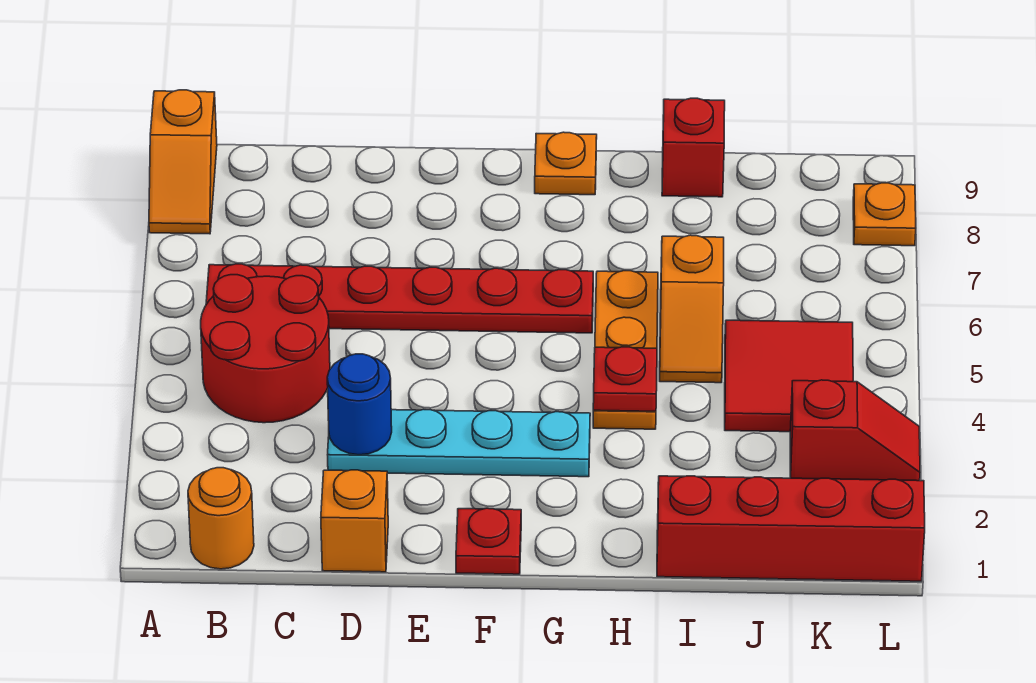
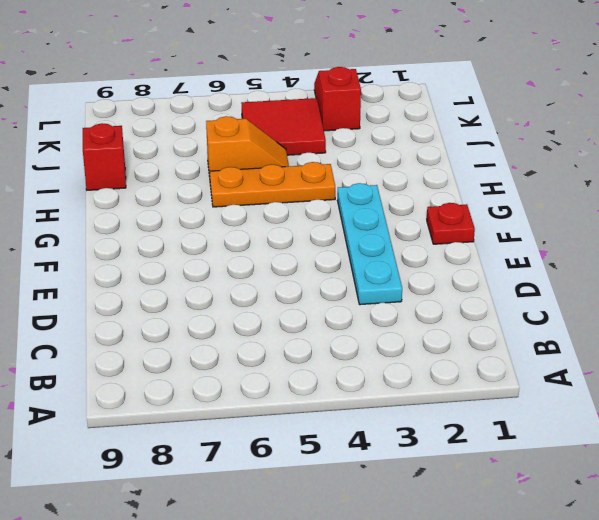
none -> orange slope A8:A9 level 1 top 9
none -> orange round brick B1 level 1
none -> red round brick B4:C5 level 1

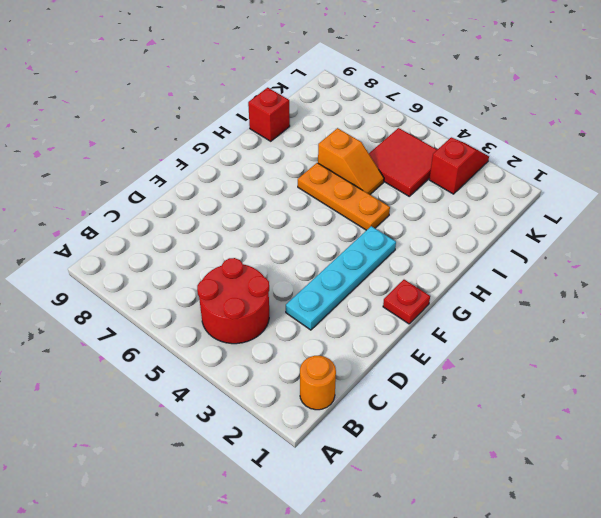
none -> orange slope A8:A9 level 1 top 9
none -> red plate B6:G6 level 1
none -> orange brick D1 level 1

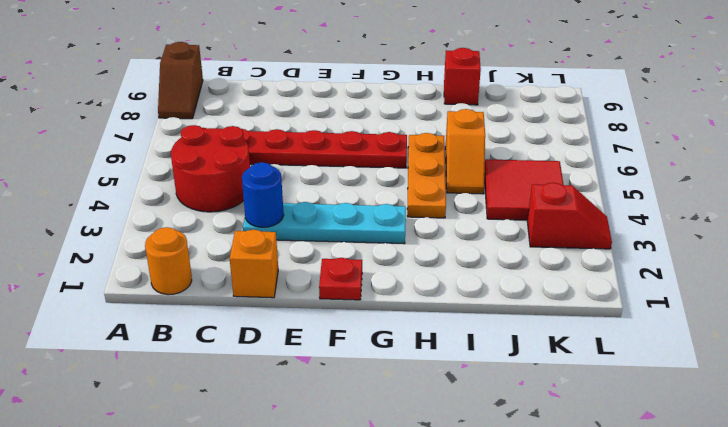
brown slope A8:A9 level 1 top 9 -> orange slope A8:A9 level 1 top 9
none -> orange plate G9 level 1
none -> red brick I1:L1 level 1
none -> orange plate L8 level 1

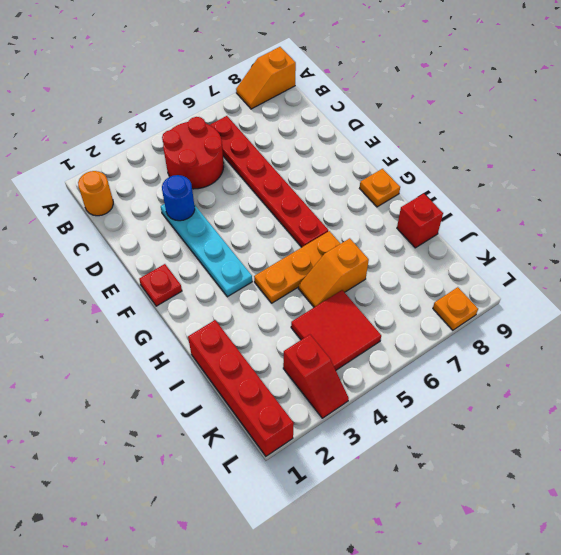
none -> orange brick D1 level 1
none -> red plate H4 level 2

